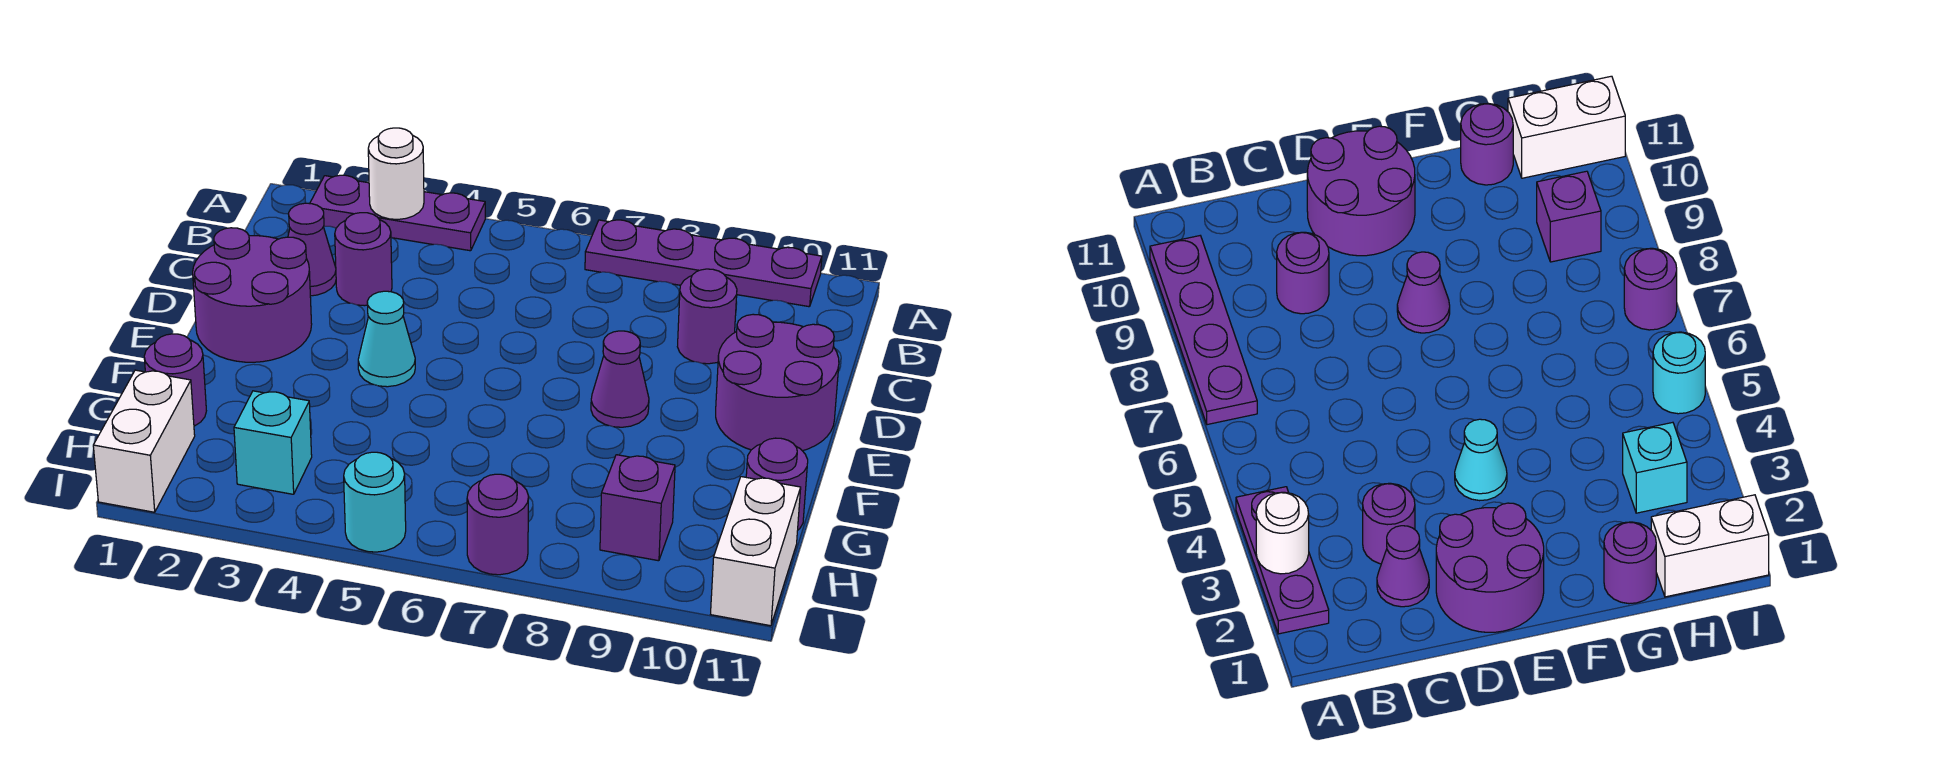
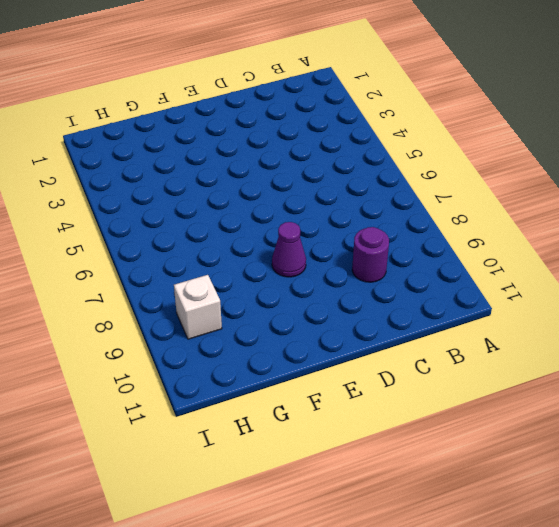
white brick H9 level 1 -> purple brick H9 level 1
none -> purple plate A2:A4 level 1
none -> purple plate A7:A10 level 1
none -> purple cone C2 level 1

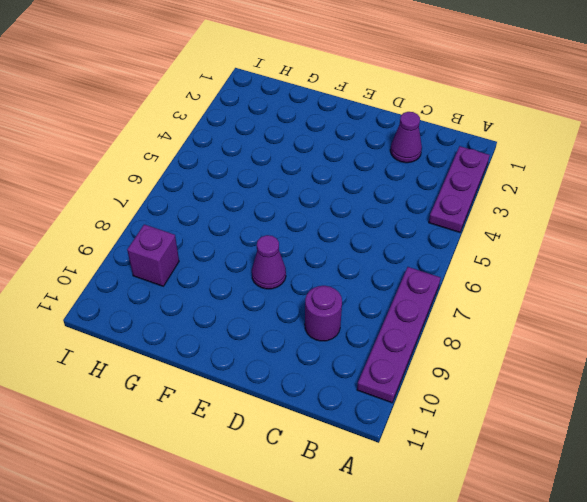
none -> purple round brick C3 level 1
none -> purple round brick D1:E2 level 1
none -> purple round brick D10:E11 level 1

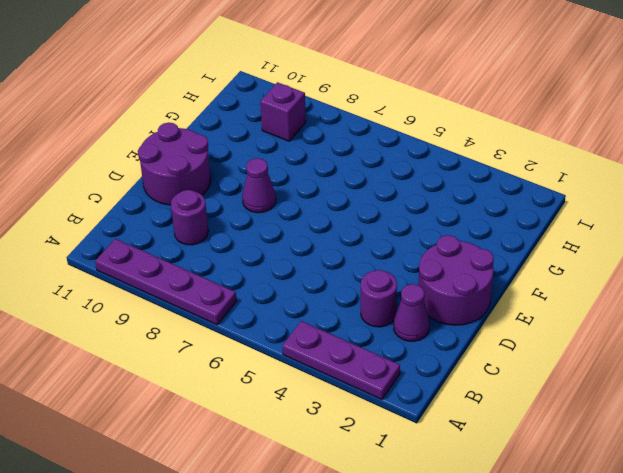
none -> cyan cone E4 level 1
none -> purple round brick G1 level 1
none -> purple round brick G11 level 1

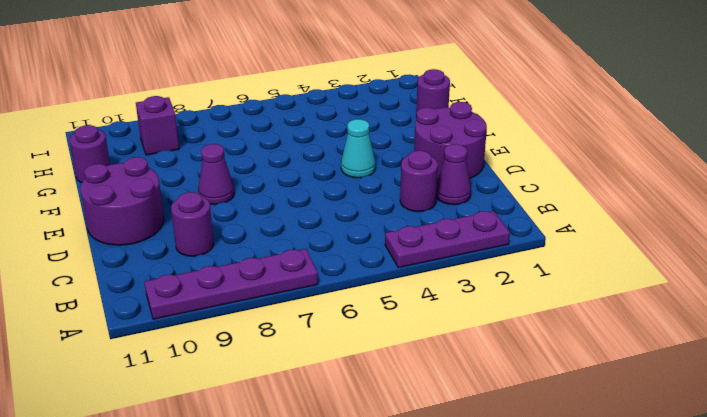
none -> white brick H1:I1 level 1
none -> cyan brick H3 level 1
none -> white brick H11:I11 level 1

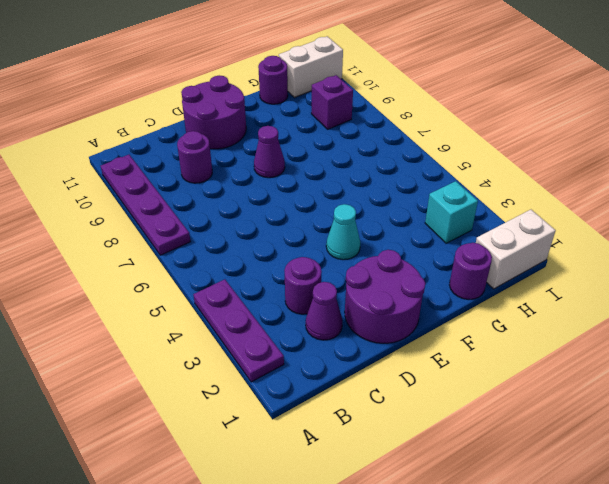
none -> cyan round brick I5 level 1
none -> purple round brick I7 level 1
none -> white round brick A3 level 2

